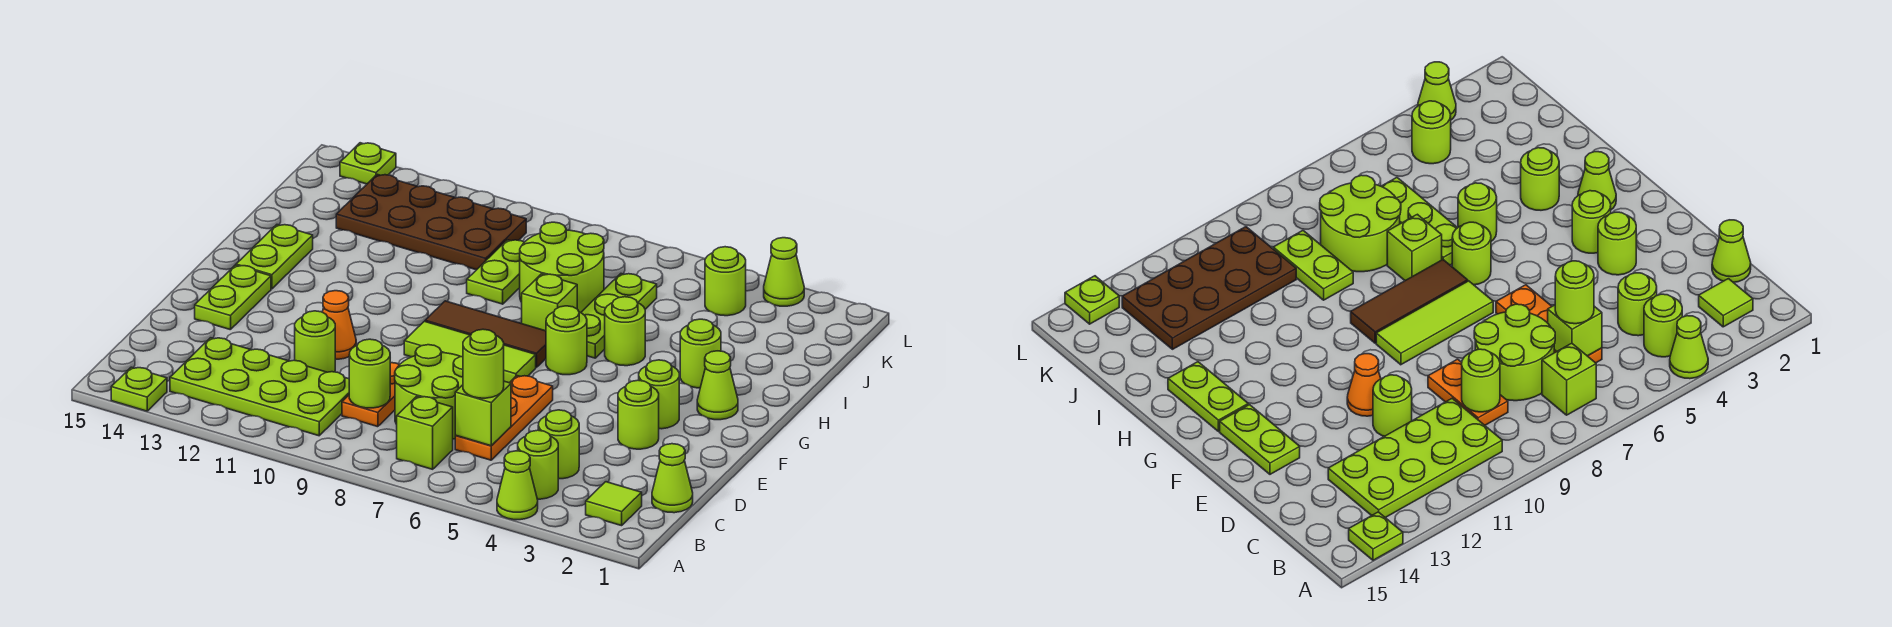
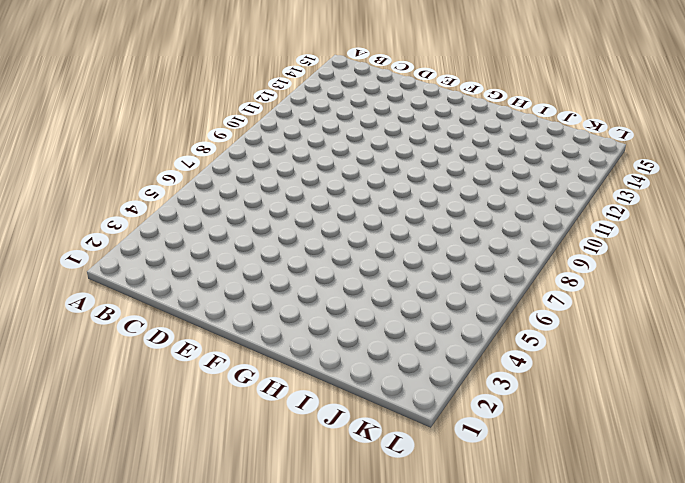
none -> lime cone A4 level 1
none -> lime plate A14 level 1
none -> lime tile B2 level 1
none -> lime round brick B4 level 1

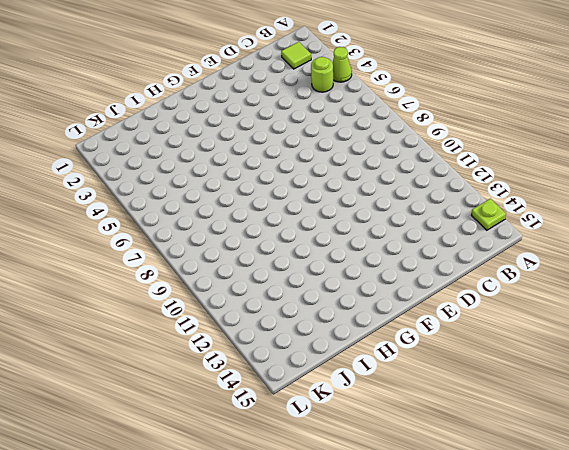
none -> lime brick B7 level 1
none -> lime plate B10:C13 level 1
none -> lime cone C1 level 1
none -> lime round brick C4 level 1

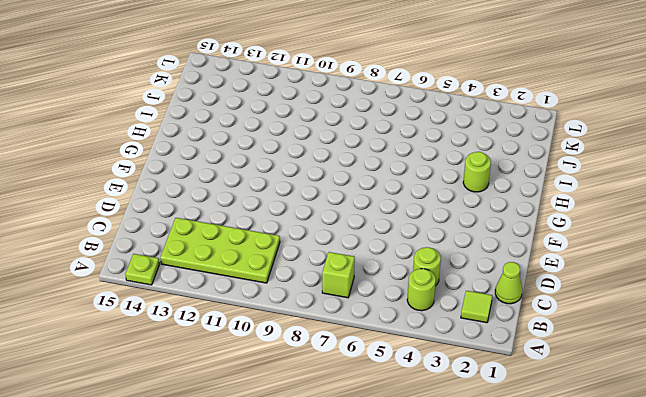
none -> lime cone A4 level 1
none -> orange plate C6:E6 level 1
none -> lime round brick C7:D8 level 1
none -> orange plate C9:D9 level 1

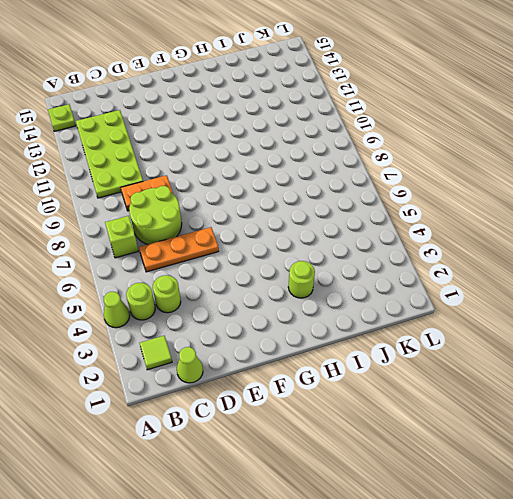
none -> lime round brick D11 level 1
none -> lime round brick E3 level 1
none -> orange cone E11 level 1
none -> lime plate E14:F14 level 1

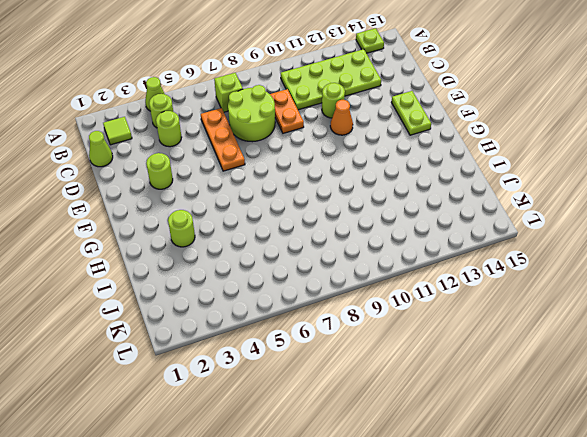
none -> lime round brick F3 level 1
none -> lime tile F7:F9 level 1
none -> lime cone G2 level 1
none -> lime round brick G6 level 1

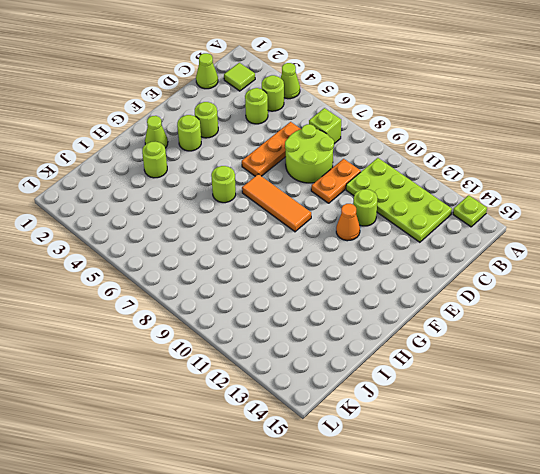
orange tile F7:F9 level 1 -> lime tile F7:F9 level 1
none -> lime plate E14:F14 level 1
none -> brown tile G7:G9 level 1
none -> lime plate G14:H14 level 1
none -> lime round brick H5 level 1

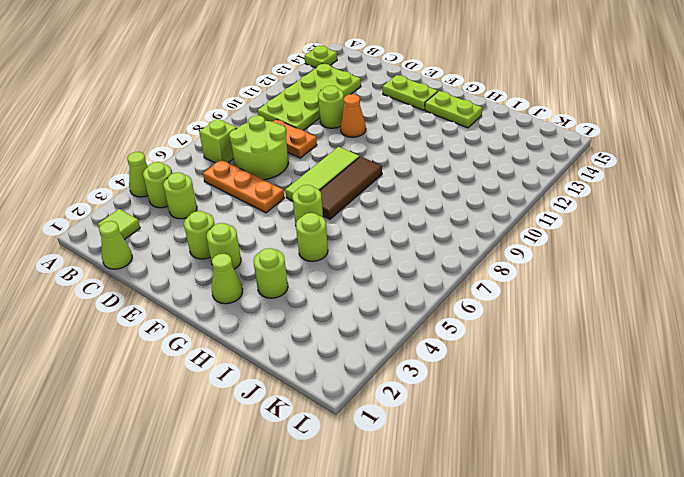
none -> lime plate H6:J6 level 1
none -> lime brick H7 level 1
none -> lime round brick I7:J8 level 1
none -> lime plate I9:J9 level 1

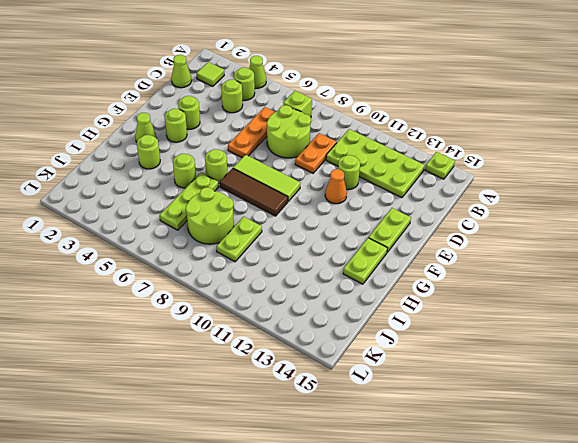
none -> lime brick H7 level 1
none -> brown plate J10:K13 level 1
none -> lime round brick K4 level 1
none -> lime cone L3 level 1

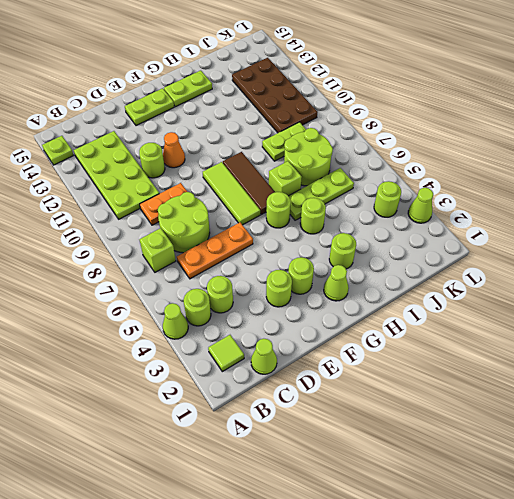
none -> lime plate L14 level 1
none -> lime brick C6 level 2
none -> lime round brick C9 level 2
none -> lime round brick C6 level 3

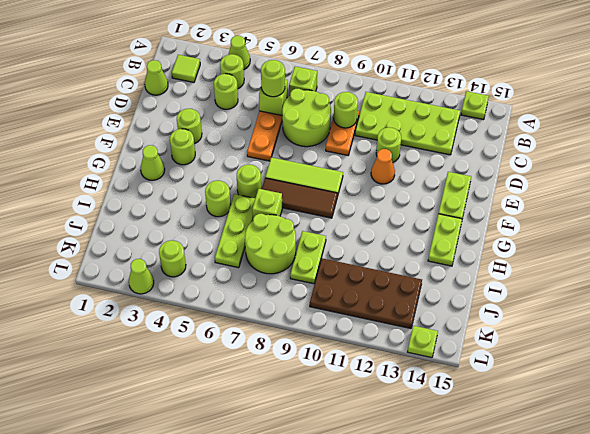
none -> lime round brick H3 level 1

